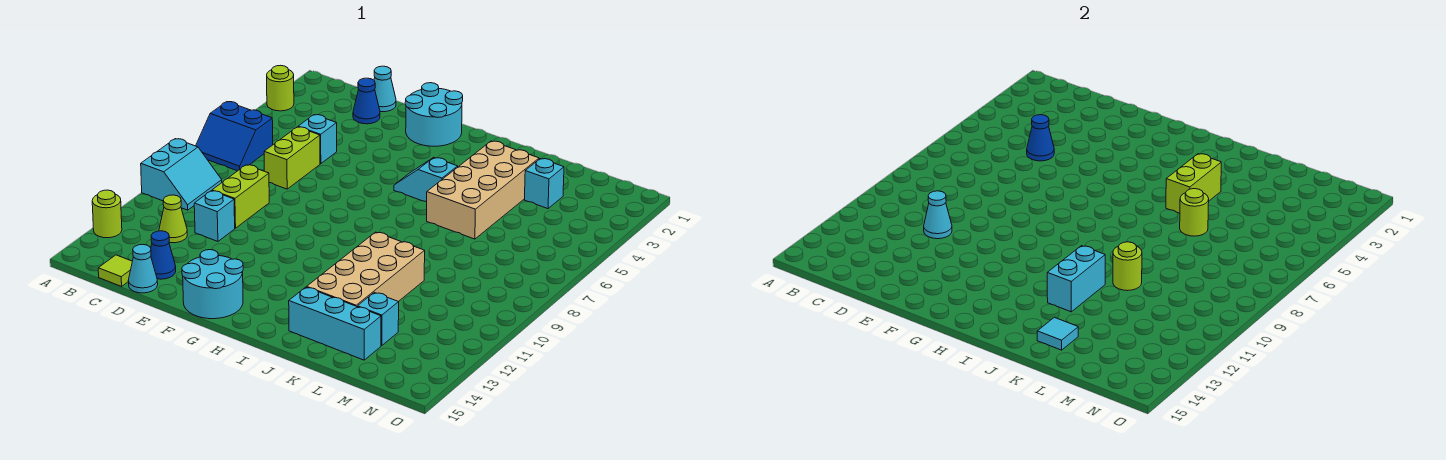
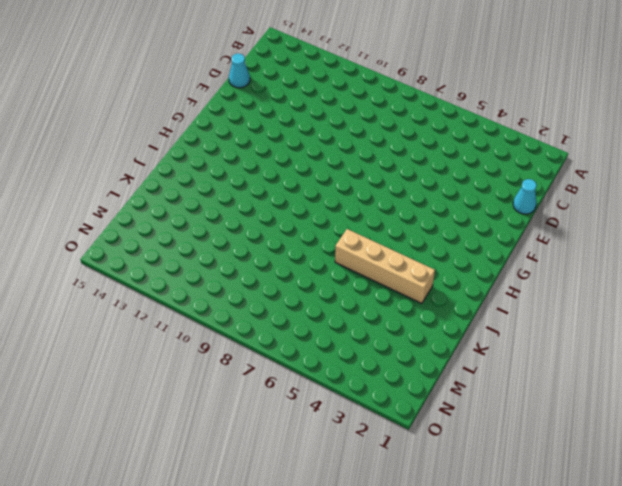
tan brick J3:J6 level 1 -> tan brick J3:K6 level 1
none -> lime round brick A3 level 1
none -> blue slope A6:B7 level 1 top 6
none -> cyan slope A9:B10 level 1 top A

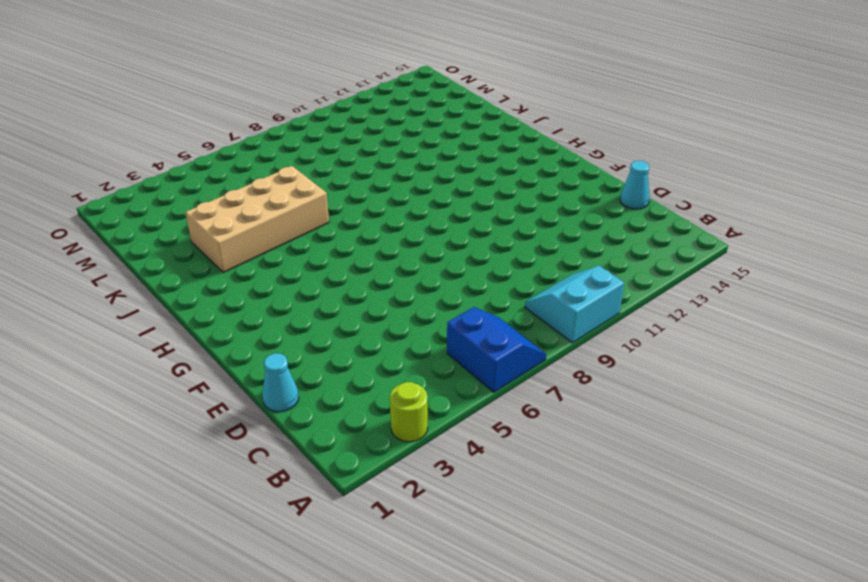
none -> lime round brick A13 level 1
none -> lime cone C12 level 1
none -> lime tile C15 level 1

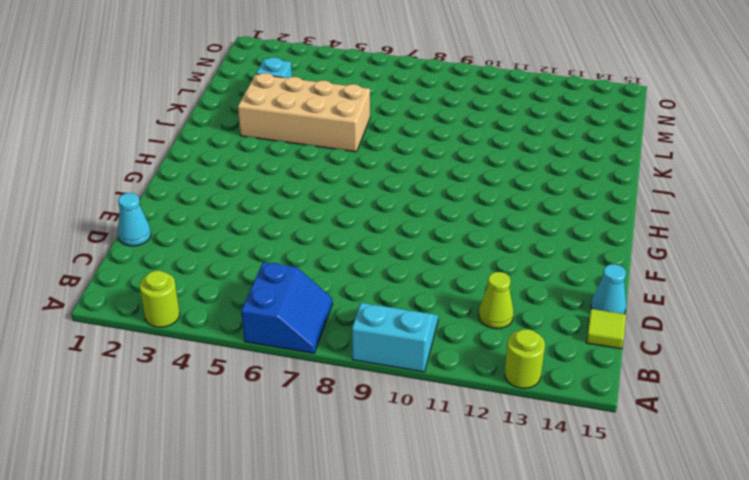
none -> blue cone D2 level 1
none -> cyan brick D5 level 1
none -> lime brick D6:D7 level 1

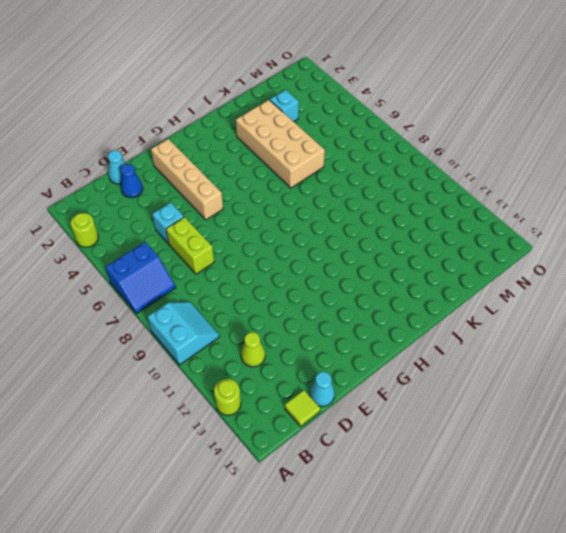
tan brick F2:F5 level 1 -> cyan round brick F1:G2 level 1
none -> lime brick D9:D10 level 1
none -> cyan brick D11 level 1
none -> blue cone D14 level 1

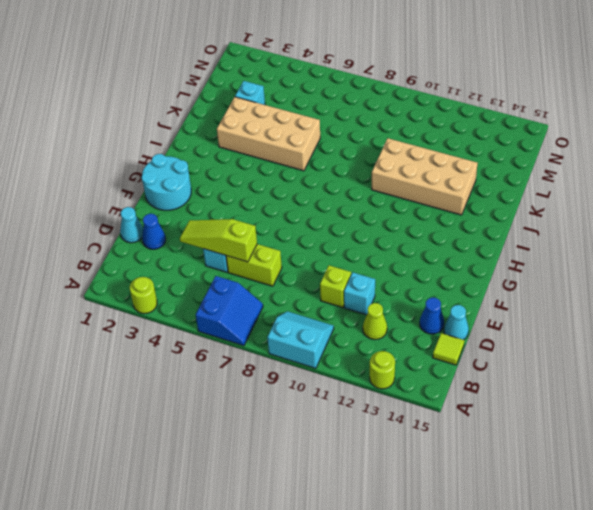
lime slope D4:D6 level 2 top 6 -> blue cone D5 level 2
lime brick D10 level 1 -> lime brick D9:D10 level 1
none -> cyan round brick F14:G15 level 1
none -> cyan slope H5:I5 level 1 top I
none -> cyan brick J14:L14 level 1

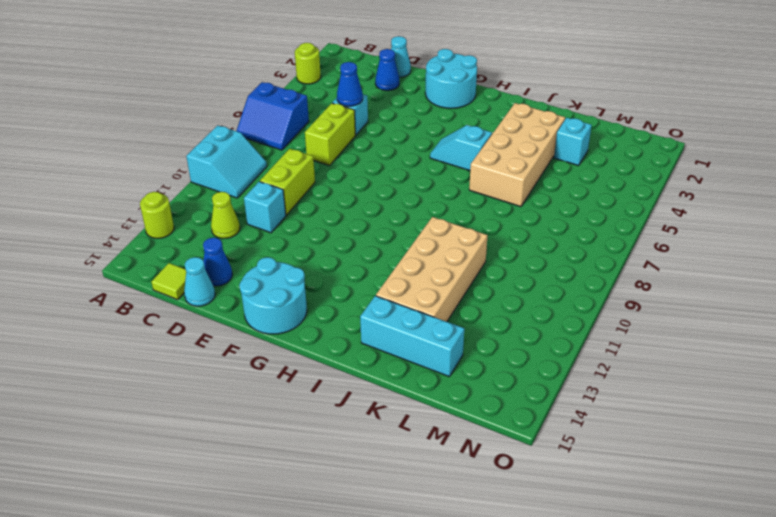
none -> cyan brick L13 level 1
none -> cyan cone D11 level 2
none -> lime brick J4:J5 level 2

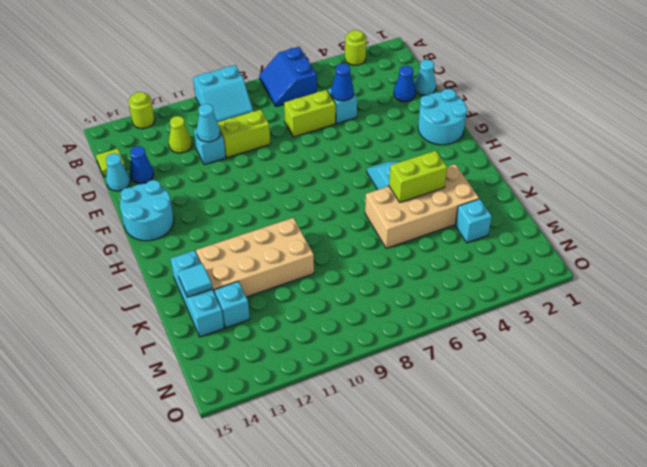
none -> cyan brick J11:J12 level 2
none -> lime round brick K6 level 2
none -> lime round brick K10 level 2

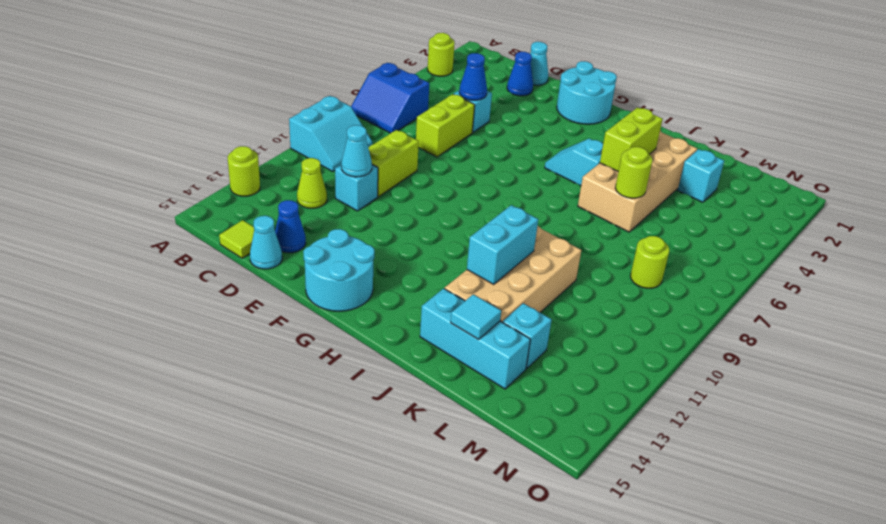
lime round brick M8 level 1 -> lime round brick K10 level 2

